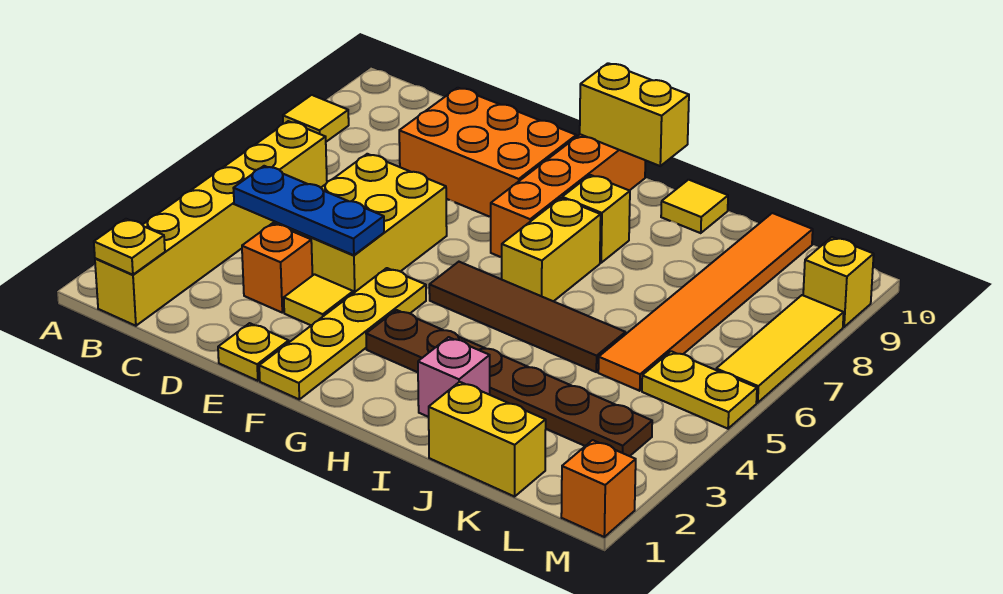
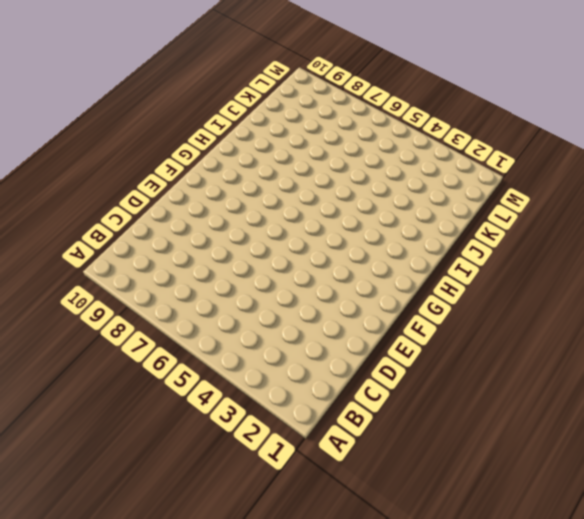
none -> yellow tile A8 level 1
none -> yellow brick B1:B6 level 1
none -> orange brick D3 level 1

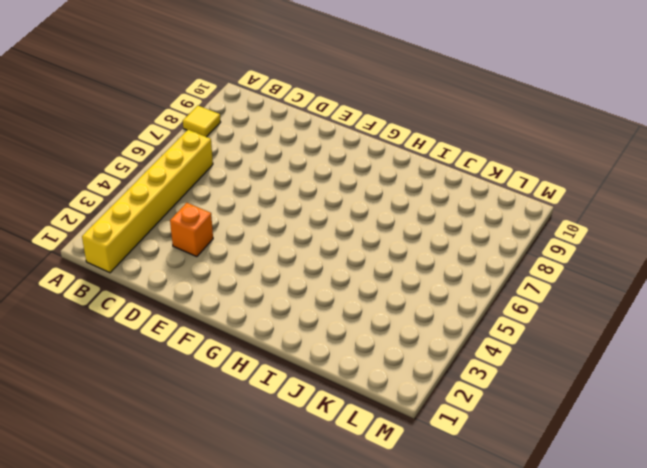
none -> yellow brick D4:E6 level 1
none -> orange brick D8:F9 level 1
none -> yellow plate E1 level 1

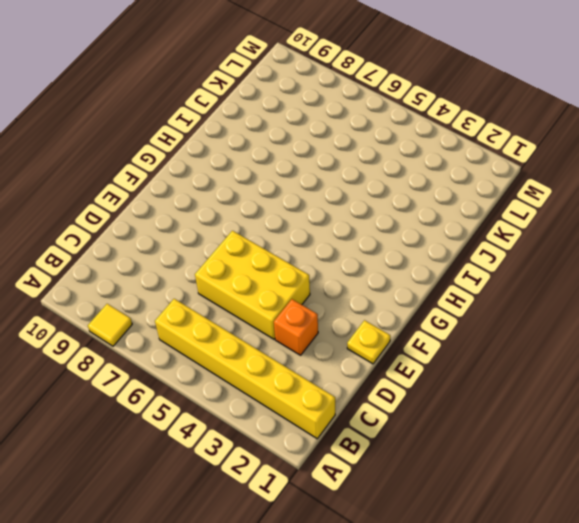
none -> orange brick D8:F9 level 1
none -> yellow tile E3 level 1
none -> yellow plate F1:F4 level 1

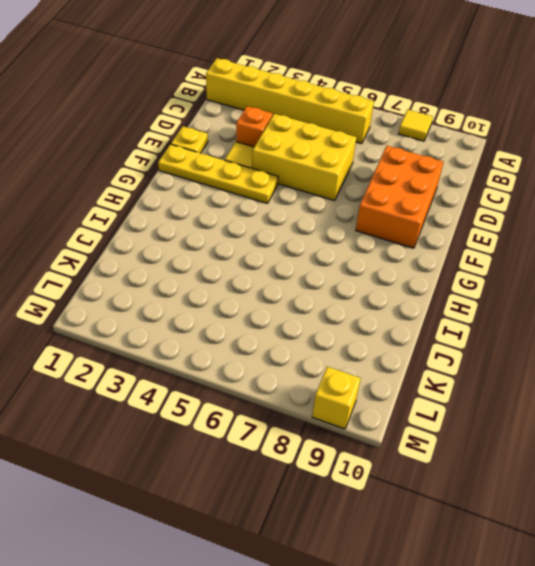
none -> brown plate G3:L3 level 1
none -> brown tile G5:J5 level 1
none -> orange brick G7:G10 level 1

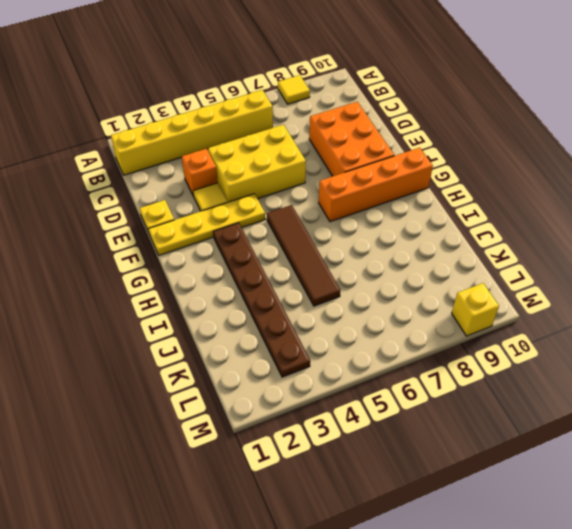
none -> yellow brick H6:H7 level 1
none -> yellow brick H8 level 1
none -> pink brick I2 level 1

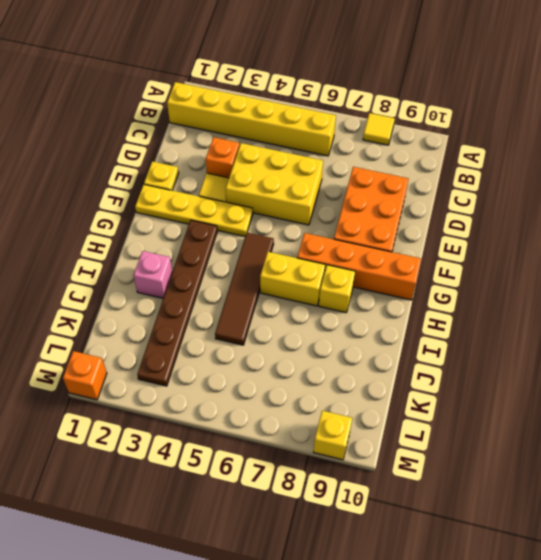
none -> yellow tile I10 level 1
none -> yellow brick J1:K1 level 1
none -> orange tile K5:K10 level 1

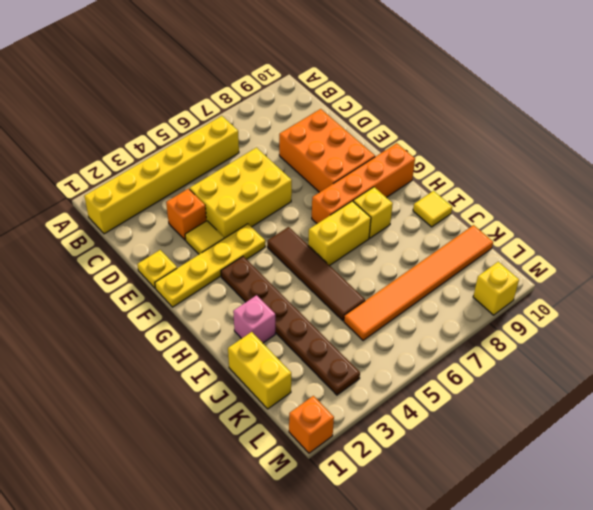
none -> yellow tile A8 level 1
none -> yellow plate L5:M5 level 1
none -> yellow tile M6:M8 level 1

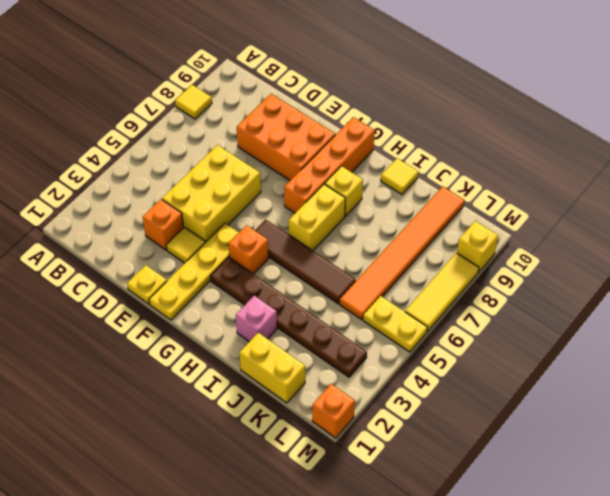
orange brick G4 level 1 -> none
none -> yellow brick B1:B6 level 1
none -> yellow plate B1 level 2
none -> blue plate C4:E4 level 2

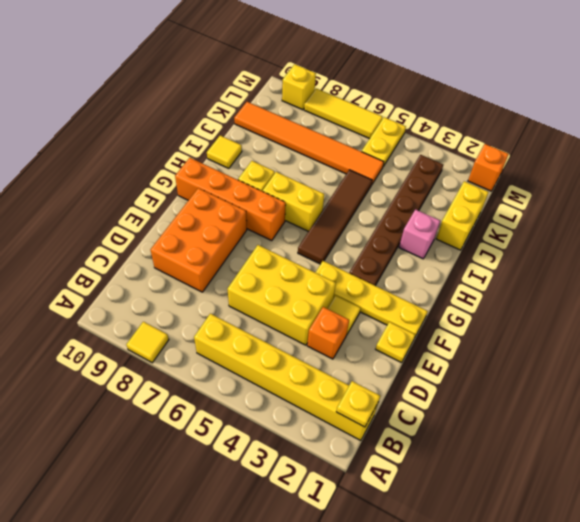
none -> blue plate C4:E4 level 2
none -> yellow brick G10:H10 level 2

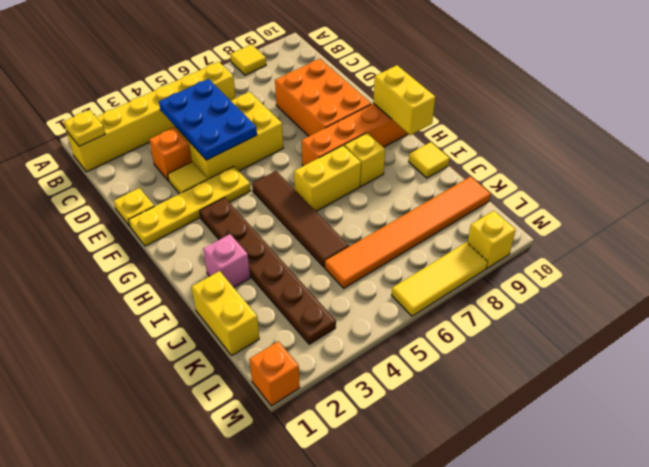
blue plate C4:E5 level 2 -> blue plate C4:E4 level 2
none -> yellow plate L5:M5 level 1

